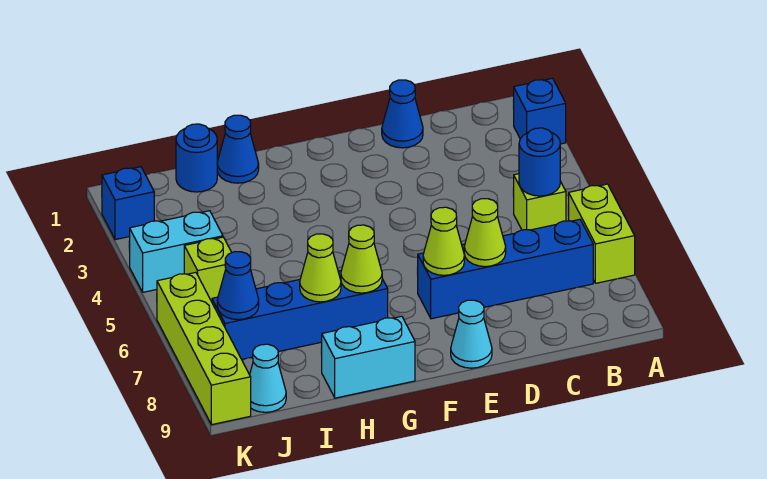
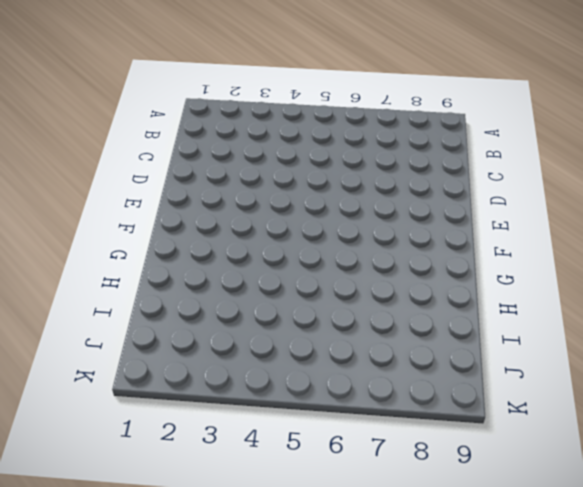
none -> blue brick A2 level 1
none -> lime brick A6:A7 level 1
none -> lime brick B5 level 1

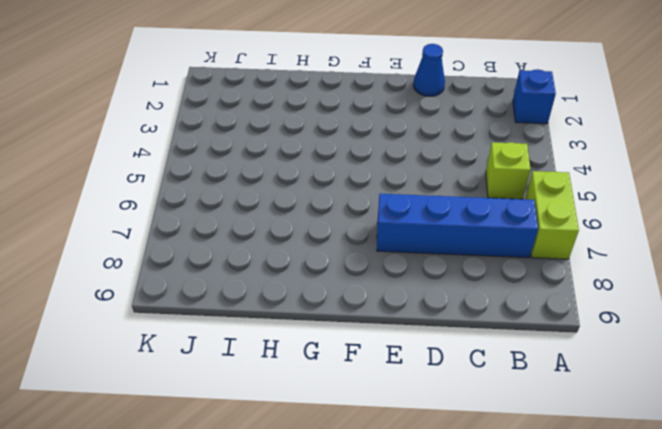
none -> cyan cone E9 level 1
none -> blue brick G7:J7 level 1
none -> cyan brick G9:H9 level 1

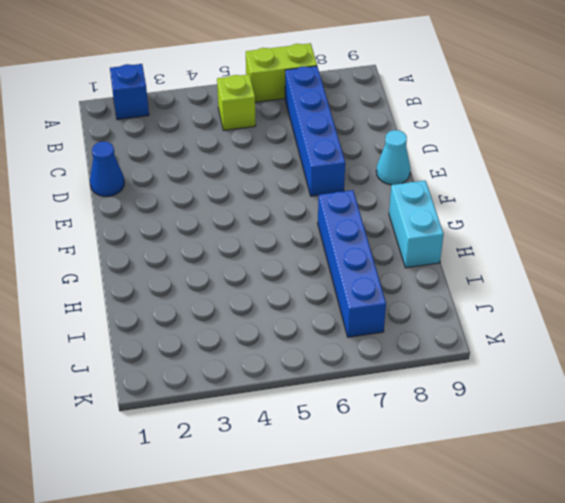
none -> blue cone H1 level 1
none -> blue round brick I1 level 1
none -> cyan brick J4:K4 level 1

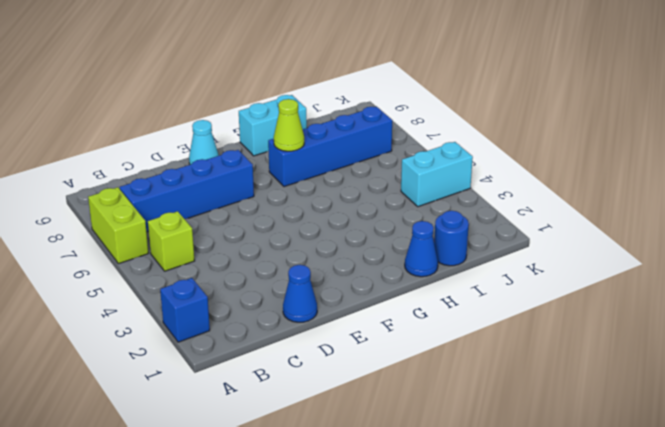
none -> lime brick J5 level 1
none -> cyan cone J9 level 1
none -> blue brick K2 level 1

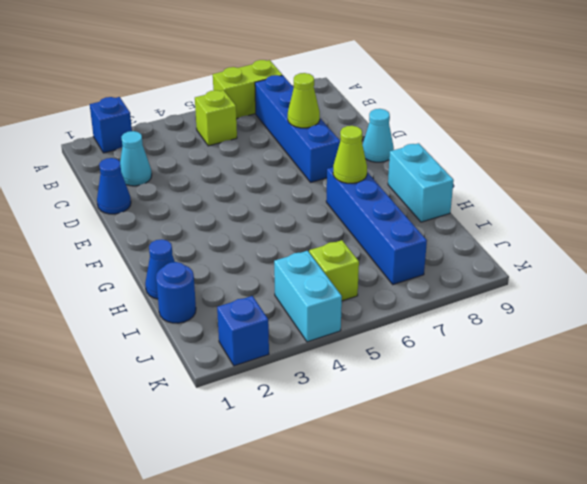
cyan cone C2 level 1 -> cyan cone J9 level 1
none -> lime brick K6:K9 level 1
none -> blue round brick B5 level 2
none -> lime cone E7 level 2

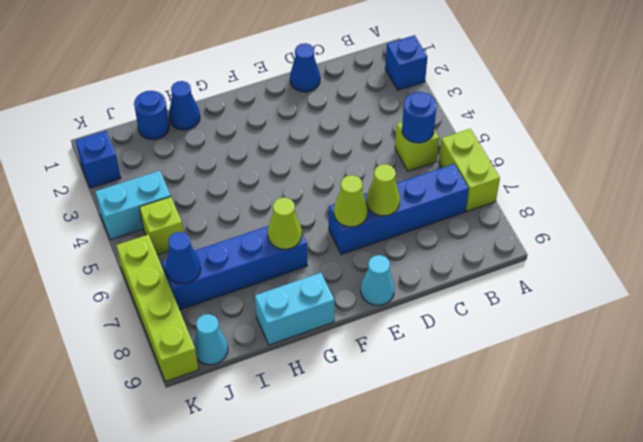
none -> lime cone H7 level 2

